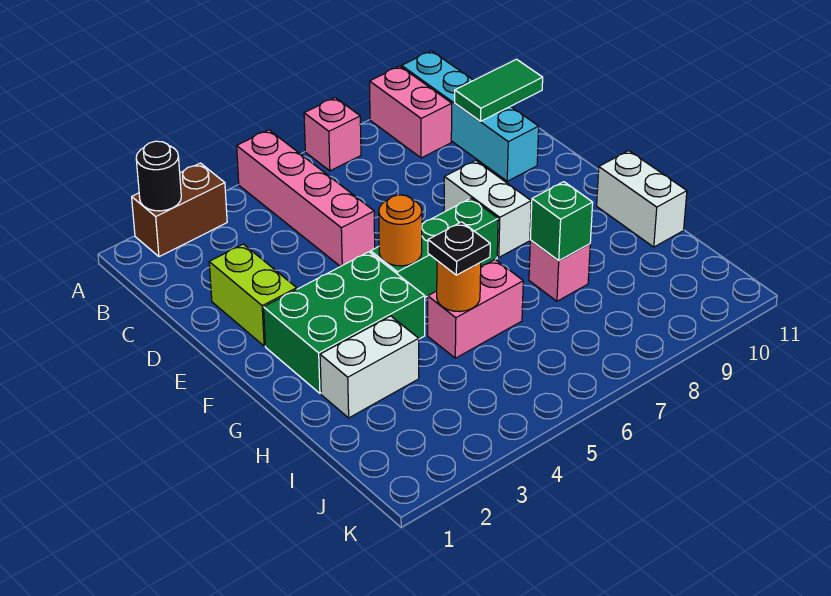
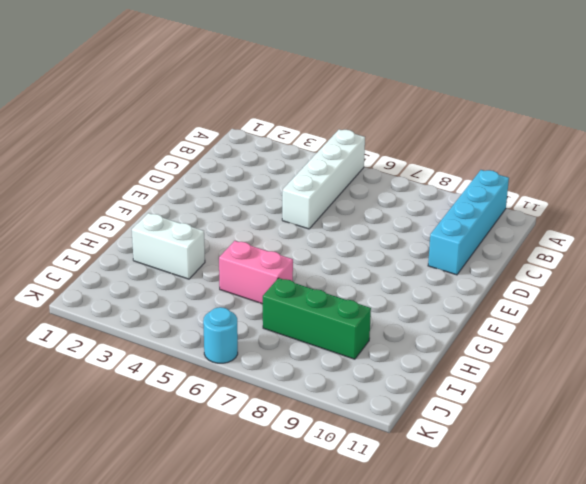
white brick A5:D5 level 1 -> pink brick A5:D5 level 1
green brick I7:I9 level 1 -> green brick F5:F7 level 1
cyan round brick K6 level 1 -> none
none -> brown brick A2:A3 level 1
none -> pink brick A7 level 1
none -> pink brick A9:B9 level 1

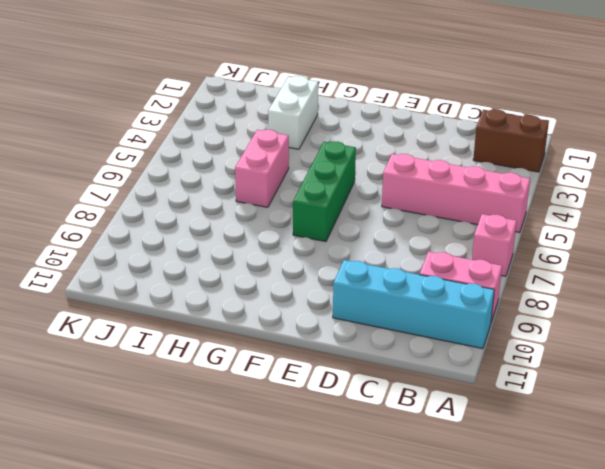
brown brick A2:B2 level 1 -> brown brick A2:A3 level 1
none -> lime brick D2:E2 level 1
none -> white brick E8:F8 level 1
none -> green brick F2:G4 level 1

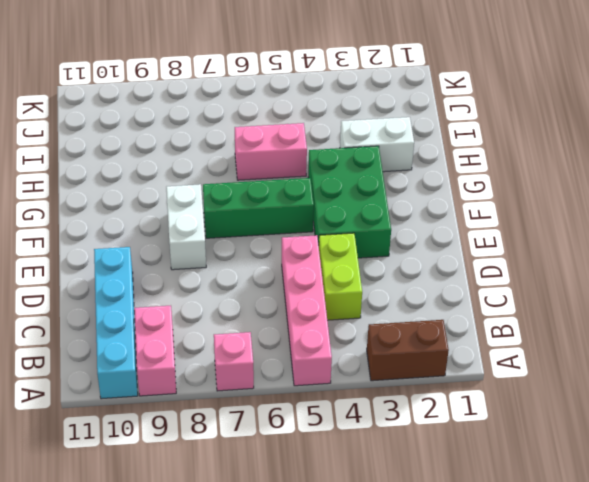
lime brick C4:D4 level 1 -> lime brick D2:E2 level 1
green brick E3:G4 level 1 -> green brick F2:G4 level 1
none -> white brick G11:H11 level 1
none -> pink brick H8 level 1
none -> black round brick A2 level 2

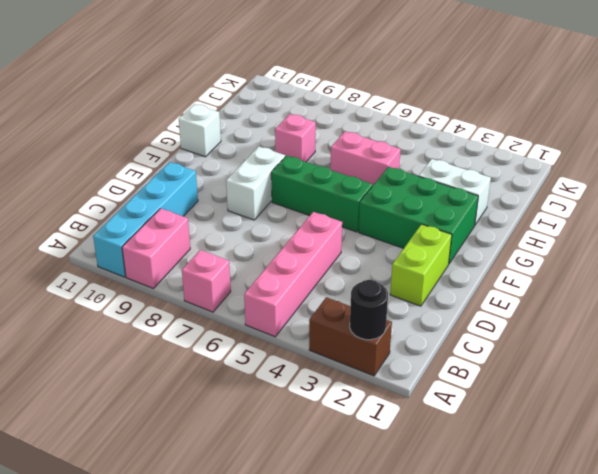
white brick G11 level 1 -> white brick G11:H11 level 1
none -> green tile C10:C11 level 2
none -> orange round brick F5 level 2
none -> orange round brick H5 level 2

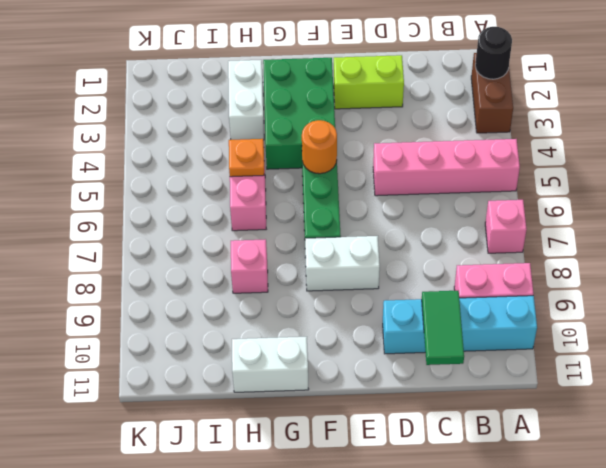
orange plate H5 level 2 -> orange round brick H5 level 2
none -> green brick H8 level 2
none -> black plate H5 level 3

